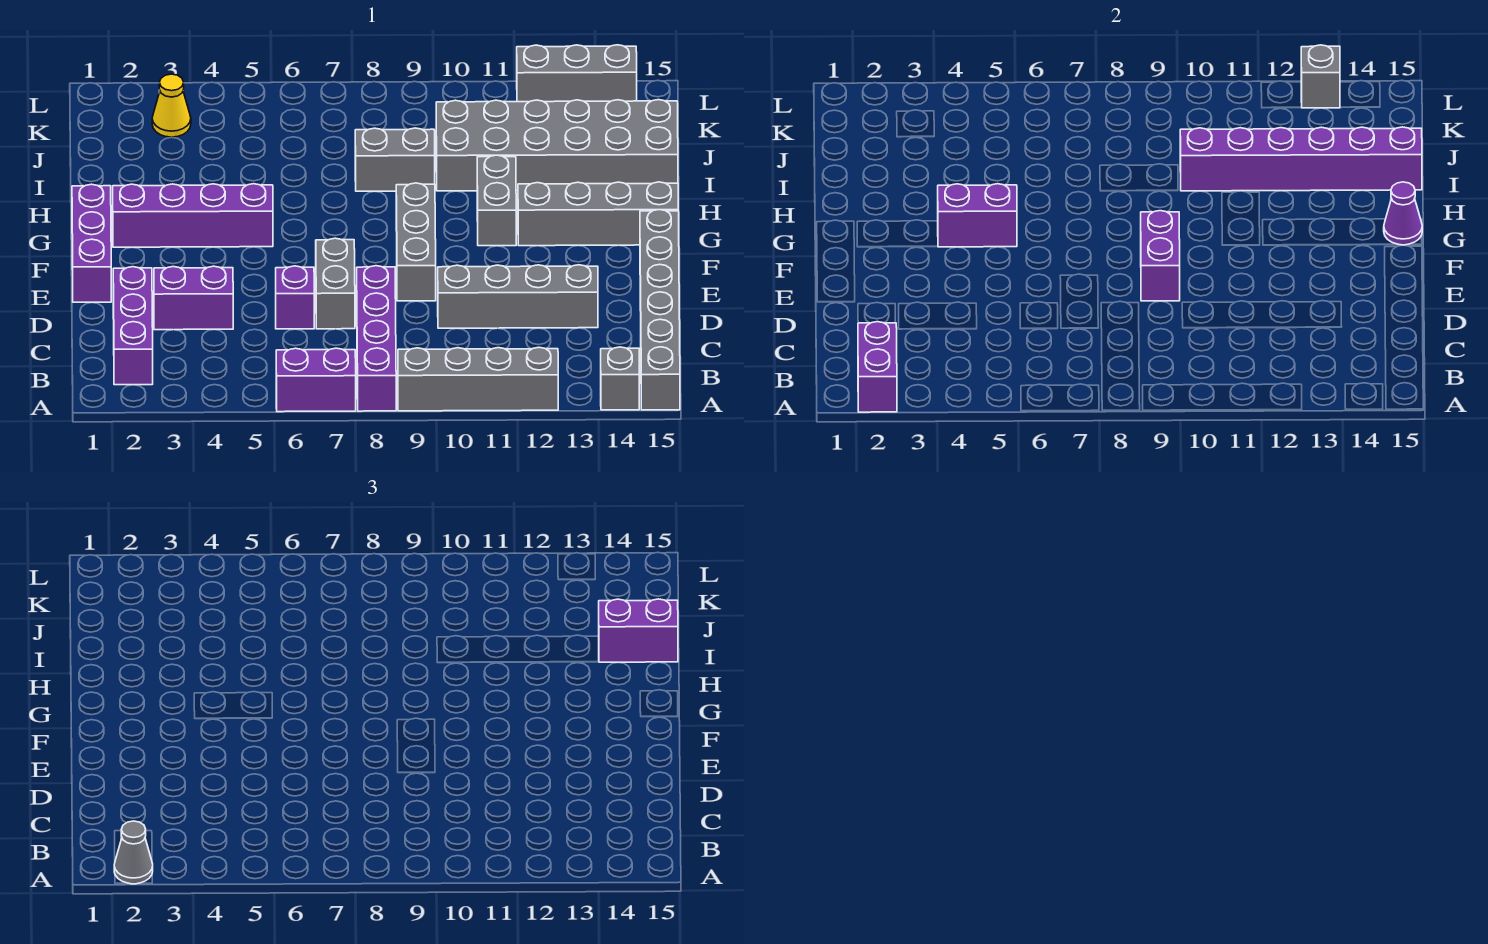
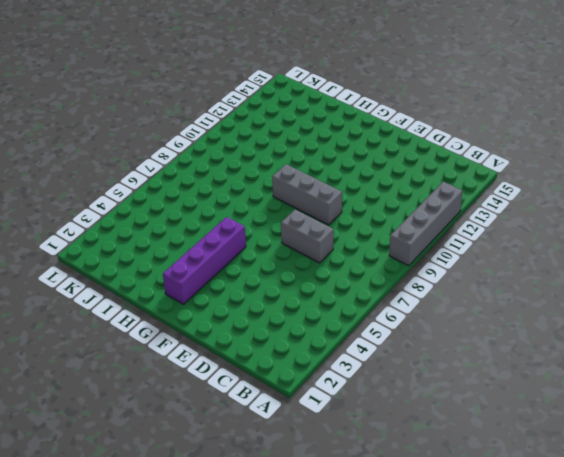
none -> purple brick A6:A7 level 1
none -> purple brick A8:D8 level 1
none -> grey brick A14 level 1

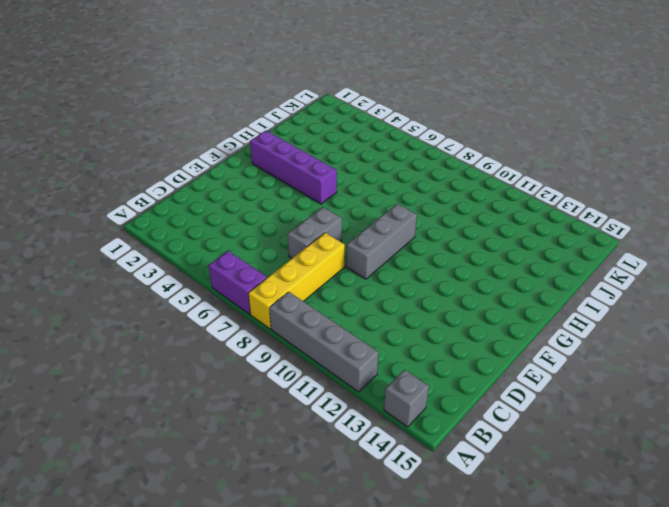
yellow brick A8:D8 level 1 -> purple brick A8:D8 level 1
none -> grey brick A15:F15 level 1
none -> purple brick B2:D2 level 1
none -> purple brick D3:D4 level 1

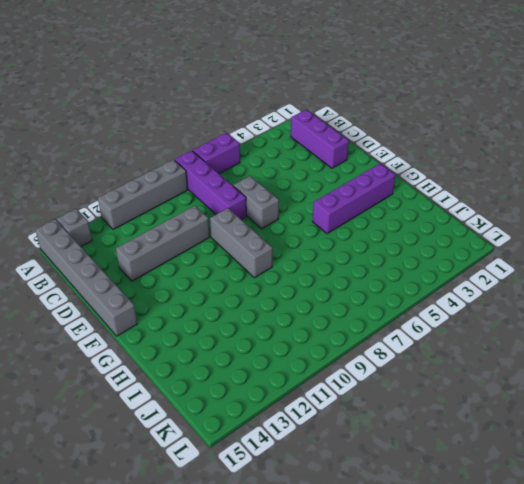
none -> purple brick D3:D4 level 1
none -> purple brick D6 level 1
none -> purple brick E1:G1 level 1

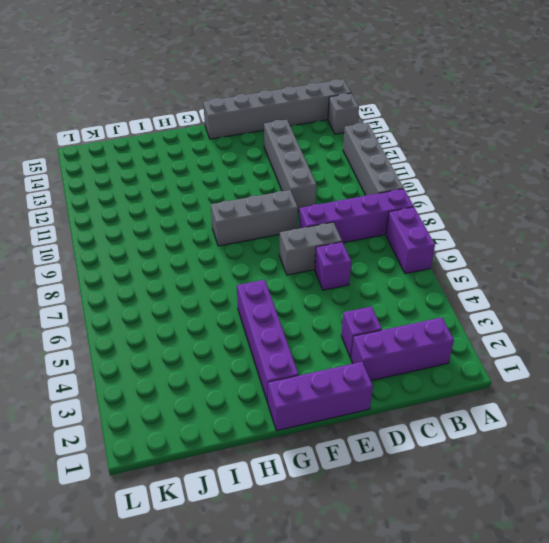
purple brick D3 level 1 -> purple brick D3:D4 level 1
none -> grey brick G11:H11 level 1
none -> grey brick G12:G15 level 1
none -> grey brick I8:I9 level 1

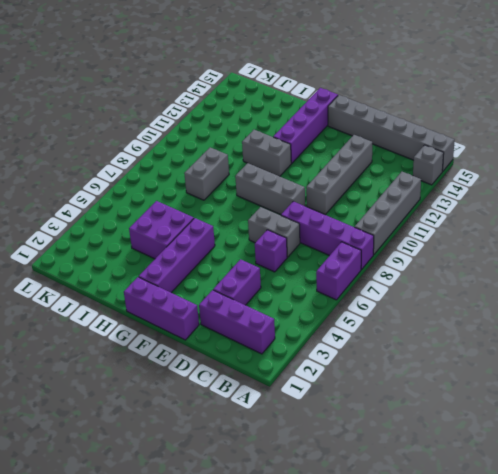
purple brick G12:G15 level 1 -> grey brick G12:G15 level 1
purple brick H4:I5 level 1 -> none
none -> grey brick I10:J15 level 1
none -> yellow cone K3 level 1
none -> grey brick L12:L14 level 1

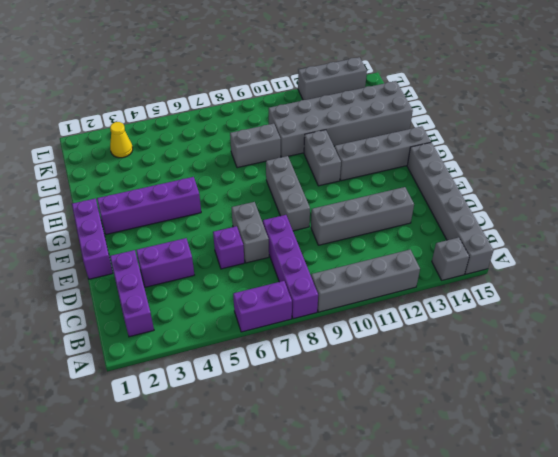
none -> purple brick A2:B2 level 2
none -> purple brick E9:F9 level 2
none -> purple brick G4:G5 level 2

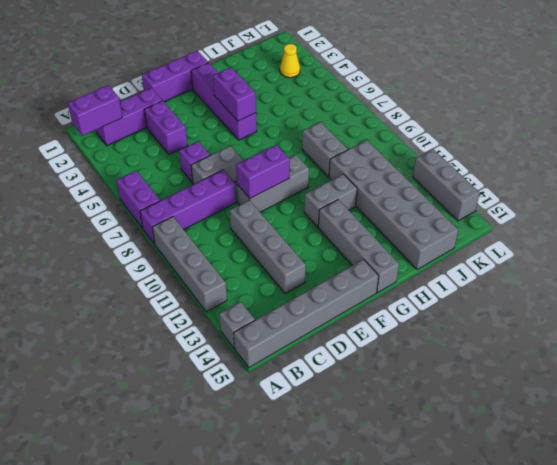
none -> purple cone G15 level 2
none -> purple brick I10:I15 level 2
none -> grey brick L13 level 2

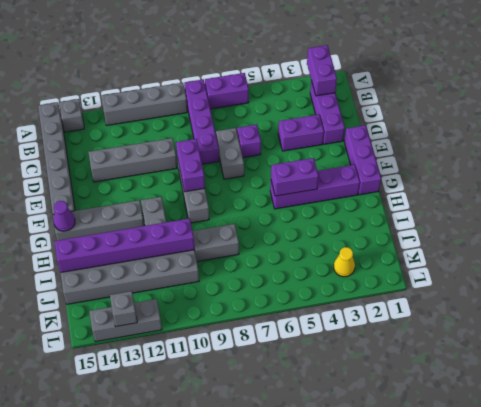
none -> grey cone A2 level 3
none -> purple brick I14:I15 level 3

